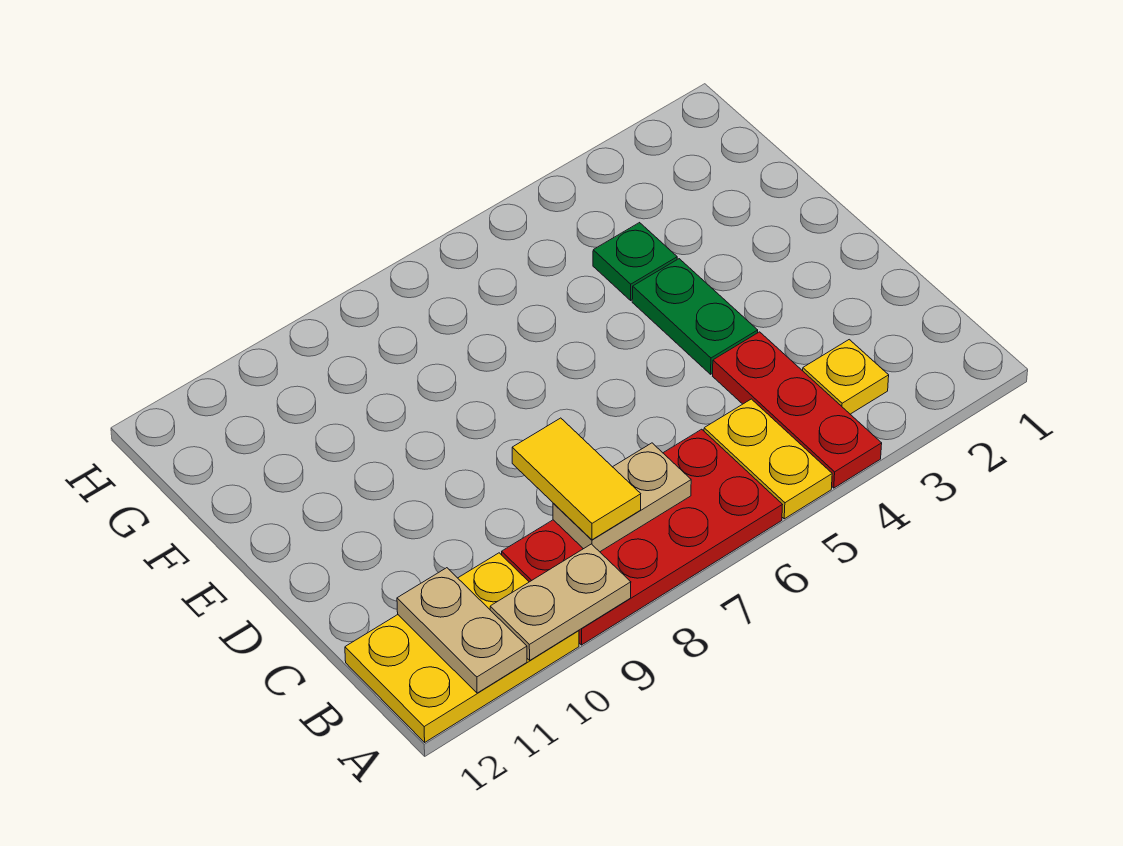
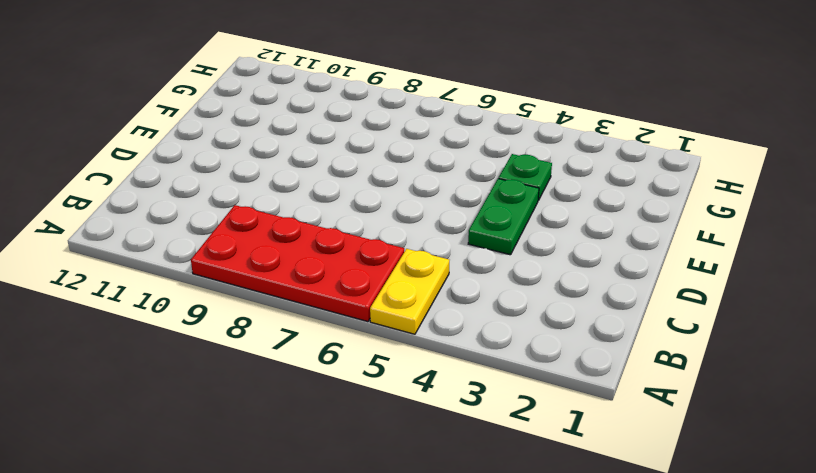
none -> red plate A4:C4 level 1
none -> yellow plate A10:B12 level 1

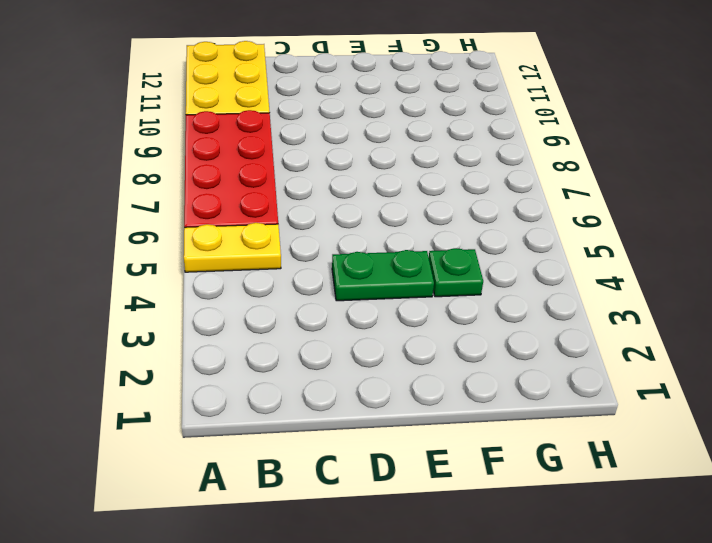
none -> red plate A4:C4 level 1
none -> yellow plate B3 level 1

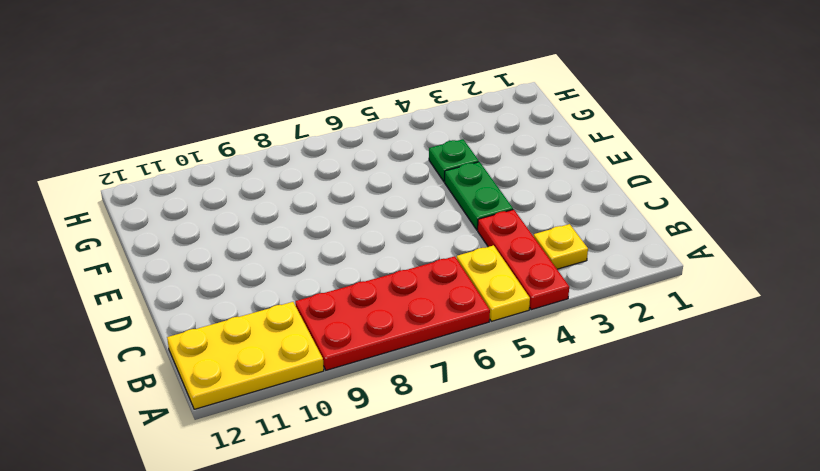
none -> tan plate A9:A10 level 2
none -> tan plate A11:B11 level 2

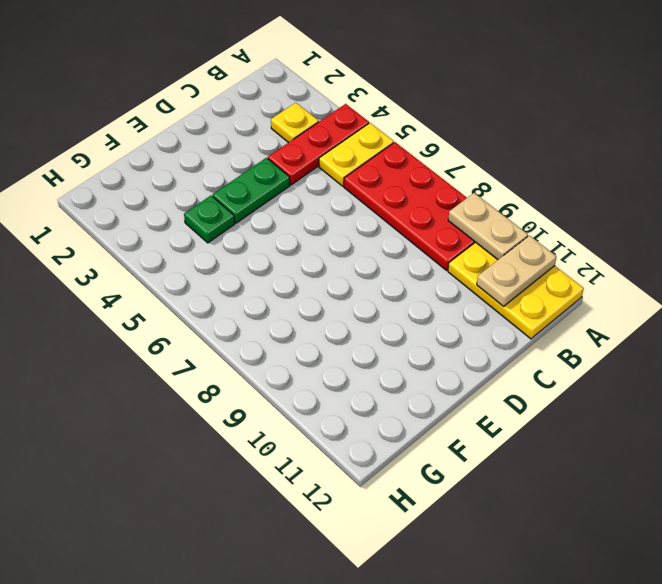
none -> tan plate B7:B8 level 2
none -> yellow tile B8:C8 level 3

